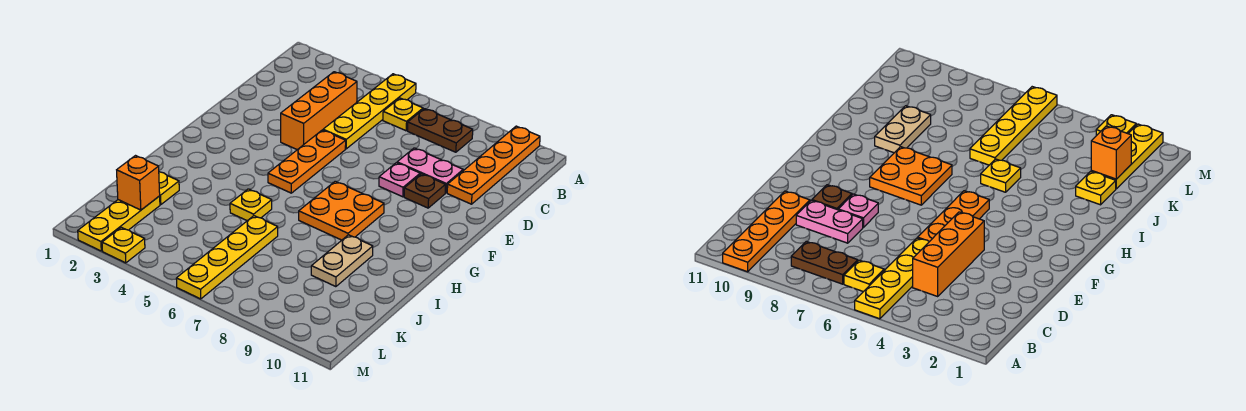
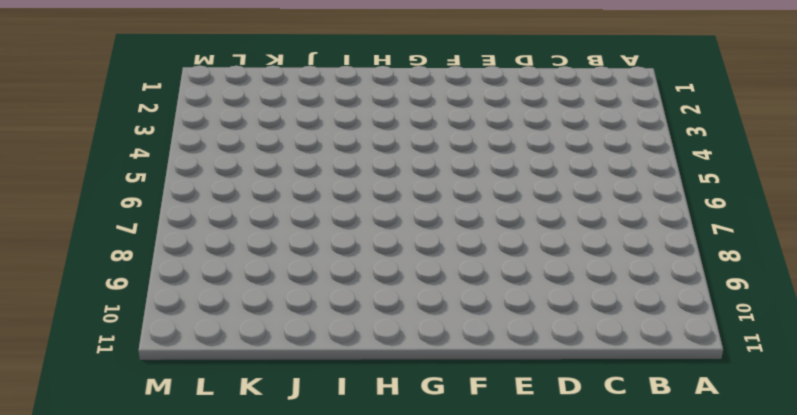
none -> yellow plate A5:D5 level 1
none -> orange plate A10:D10 level 1
none -> yellow plate B6 level 1

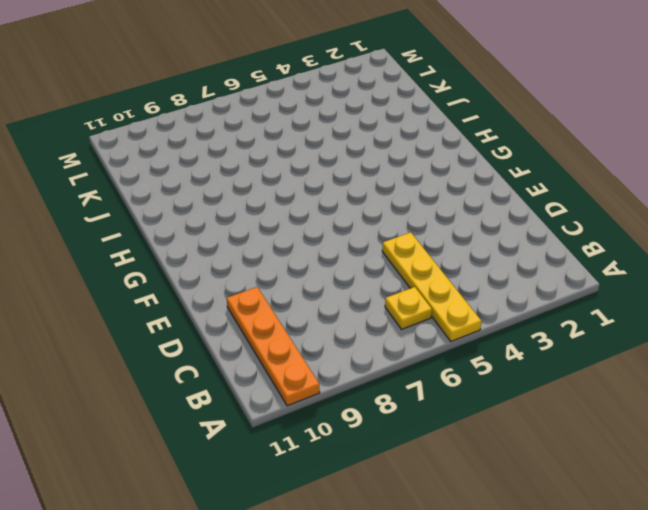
none -> brown plate B7:B8 level 1
none -> orange brick C4:E4 level 1
none -> pink plate D8:D9 level 1

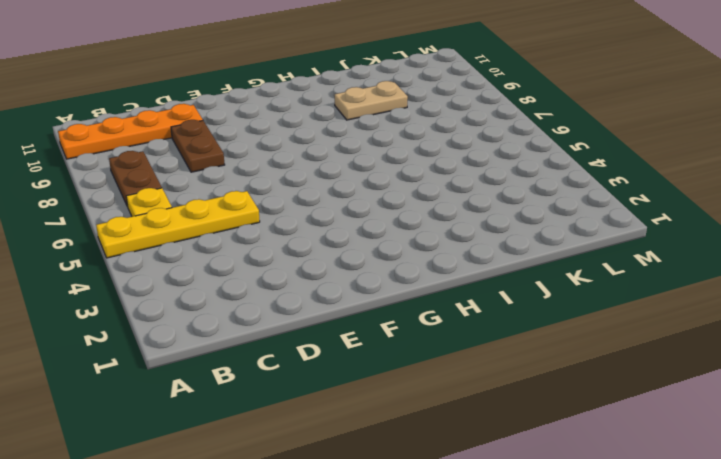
brown plate D8:D9 level 1 -> pink plate D8:D9 level 1
none -> orange brick C4:E4 level 1
none -> orange plate E5:G5 level 1
none -> pink plate E8 level 1

